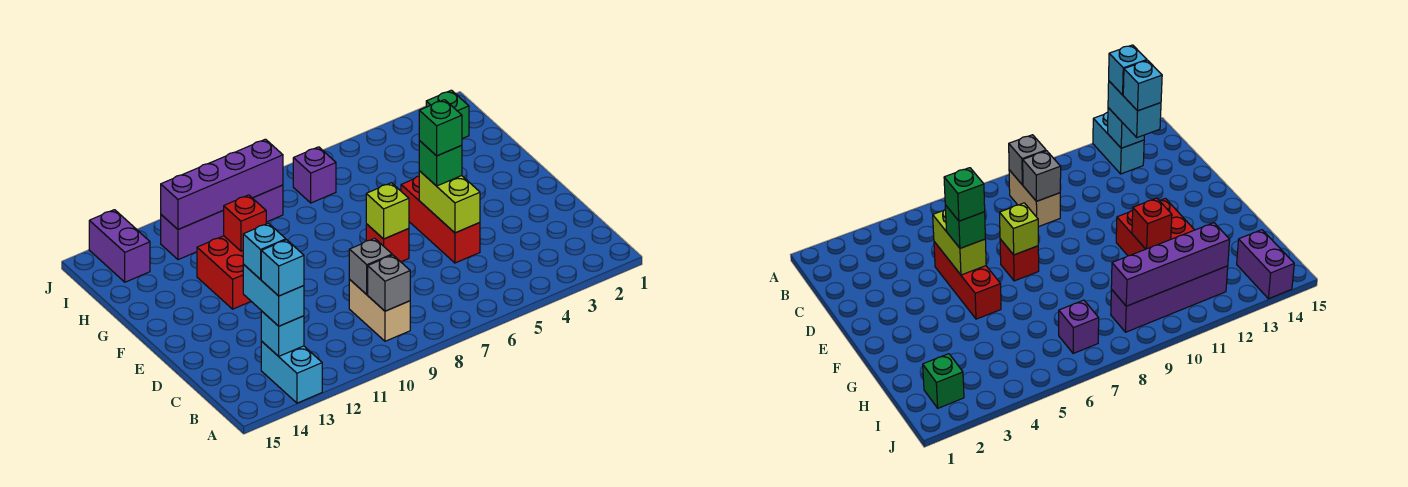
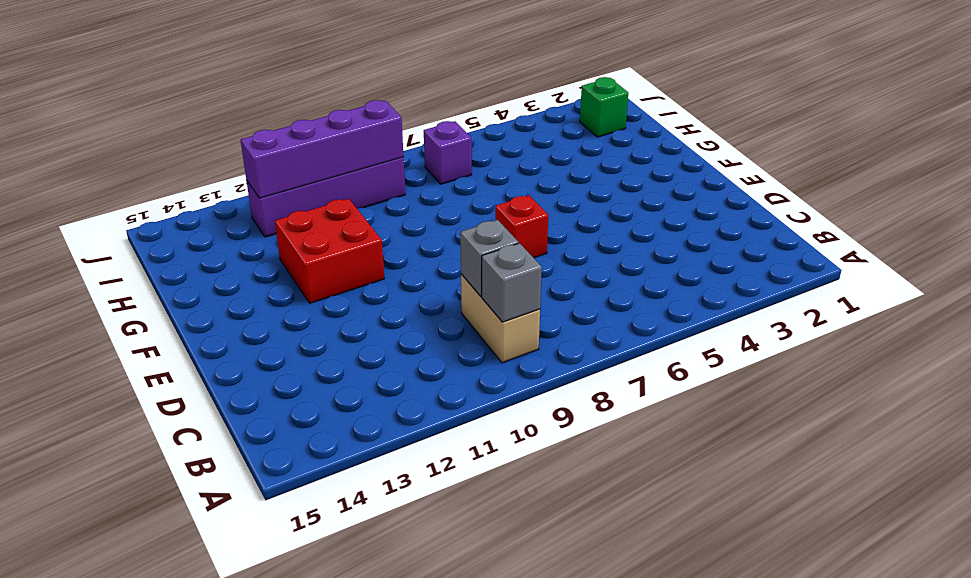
none -> cyan brick A13:B13 level 1
none -> red brick D5:F5 level 1
none -> purple brick I14:J14 level 1

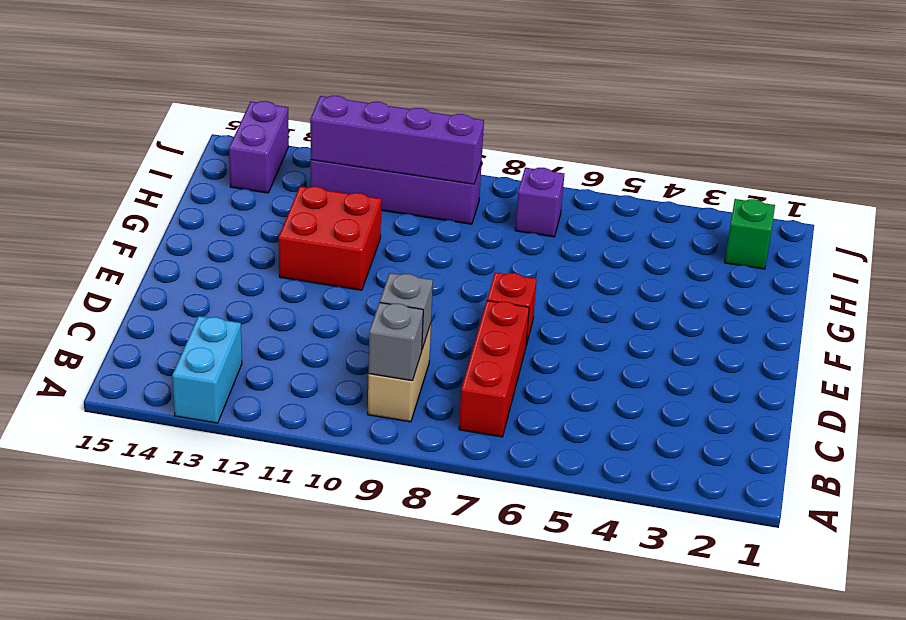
red brick B7:D7 level 1 -> red brick D5:F5 level 1
none -> cyan brick B13 level 2
none -> lime brick D5:E5 level 2
none -> lime brick E7 level 2

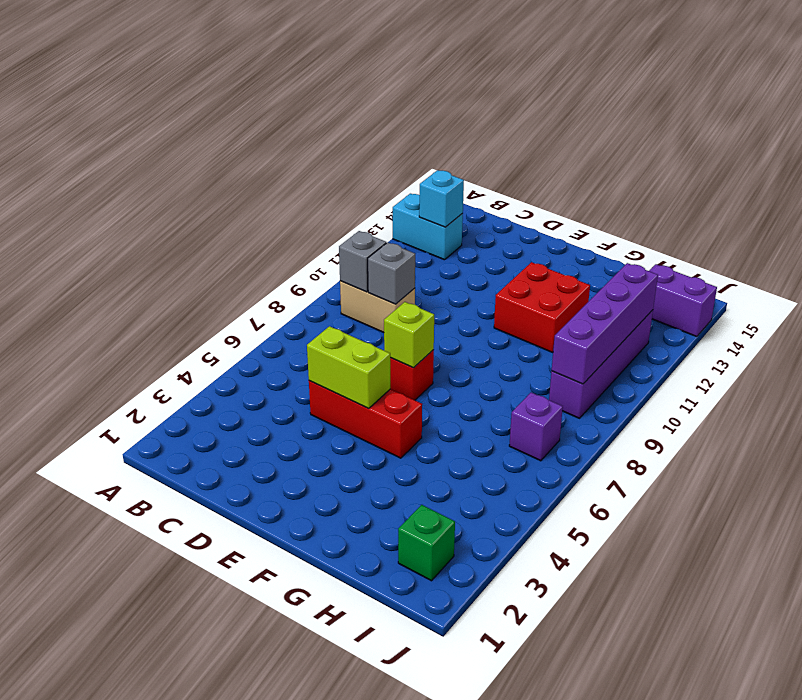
none -> red brick G11 level 2
none -> cyan brick B13:C13 level 3
none -> green brick E5 level 3

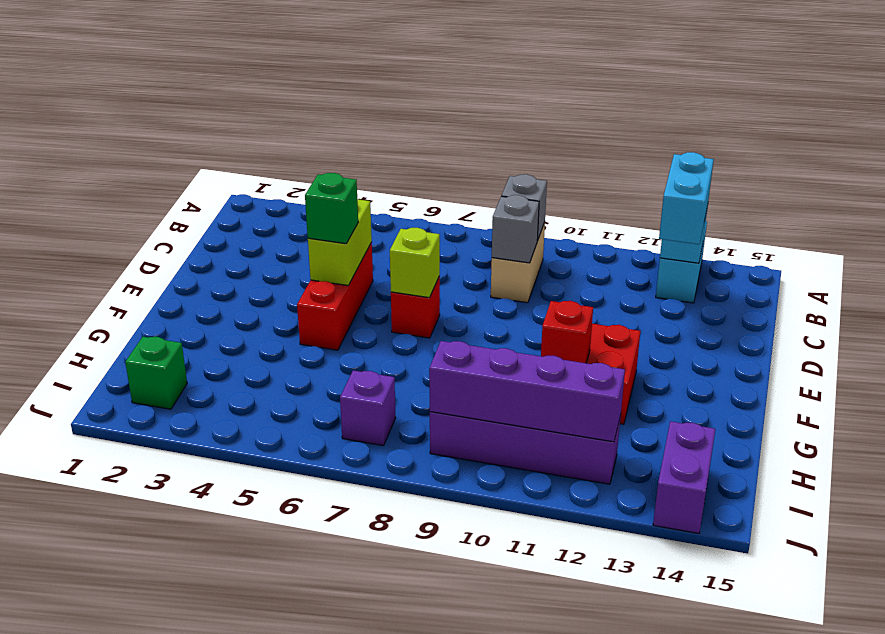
none -> cyan brick B13 level 4
none -> cyan brick C13 level 4
none -> green brick E5 level 4

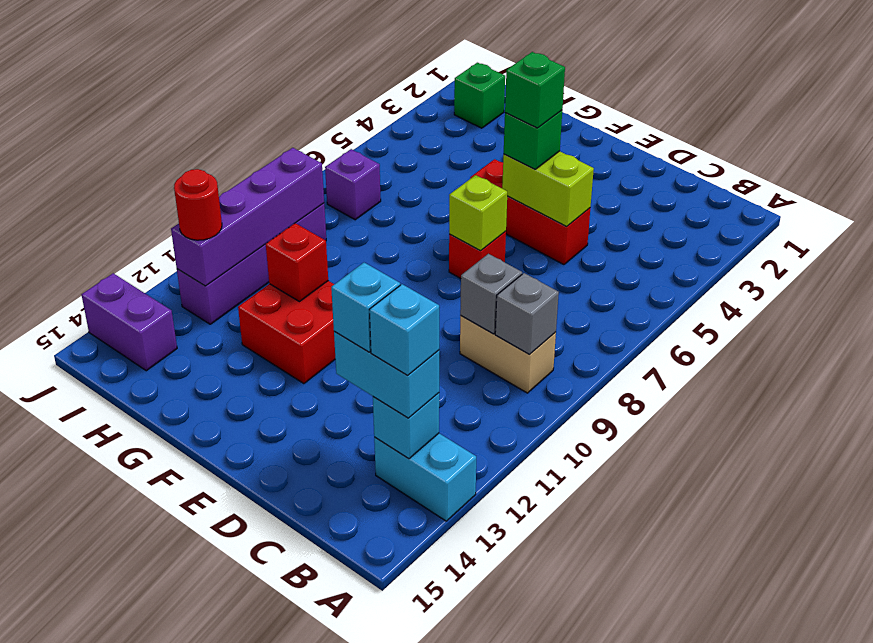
red round brick I12 level 3 -> none

